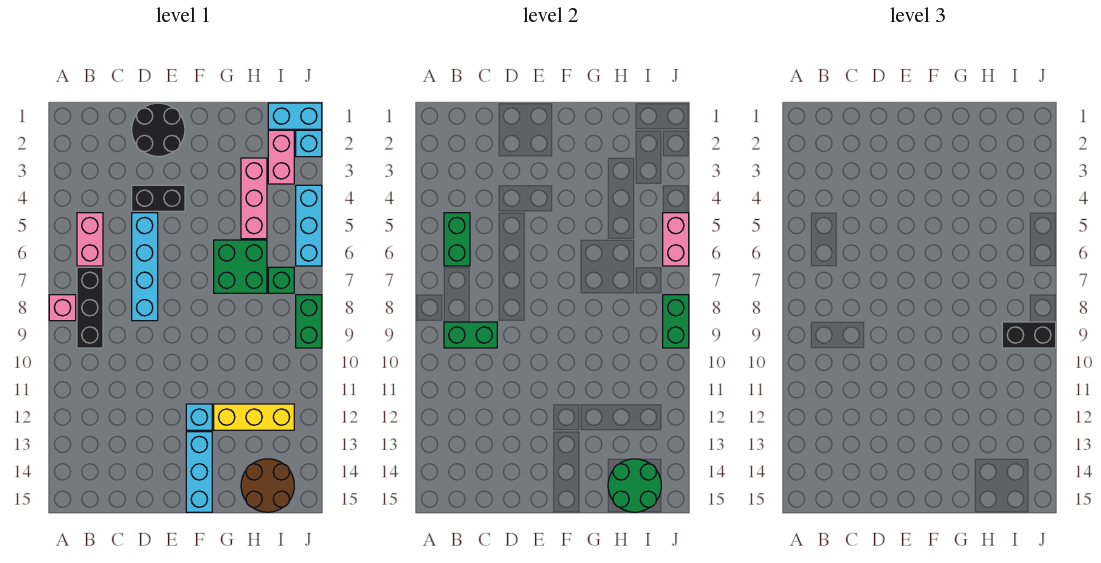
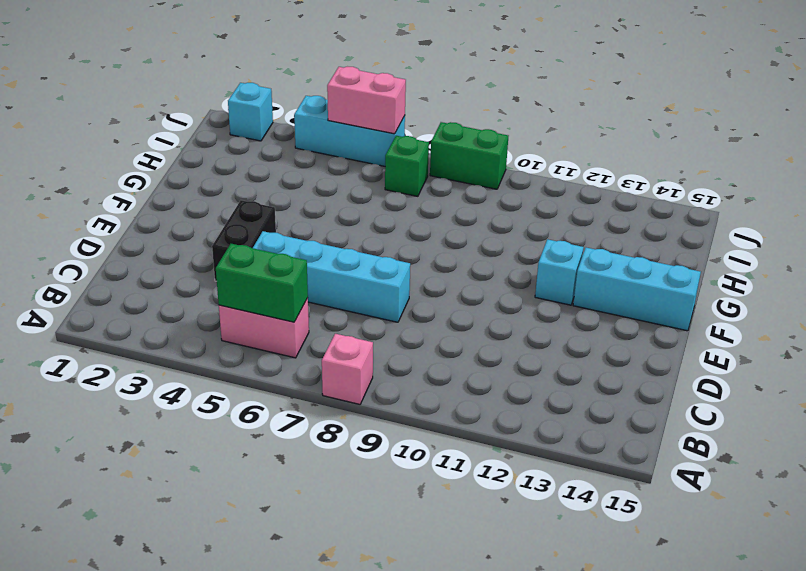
none -> black brick B7:B9 level 1
none -> black round brick D1:E2 level 1
none -> green brick G6:H7 level 1

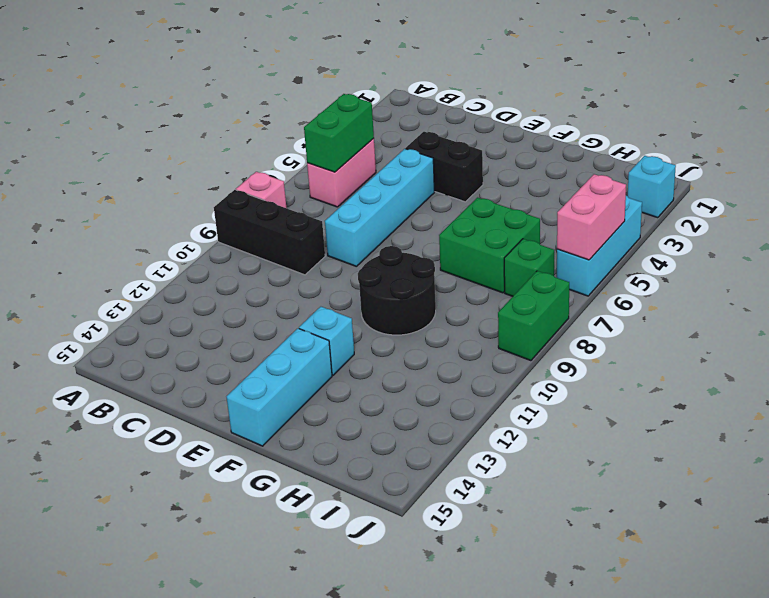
black brick A9:C9 level 1 -> black brick B7:B9 level 1
black round brick F9:G10 level 1 -> black round brick D1:E2 level 1
none -> yellow brick G12:I12 level 1
none -> pink brick H3:H5 level 1
none -> brown round brick H14:I15 level 1

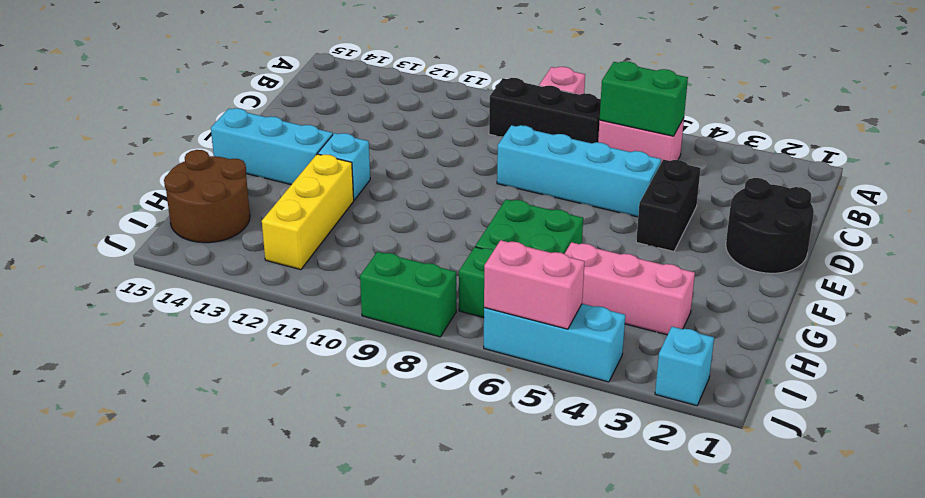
none -> cyan brick I1:J1 level 1
none -> pink brick I2:I3 level 1
none -> green brick B9:C9 level 2

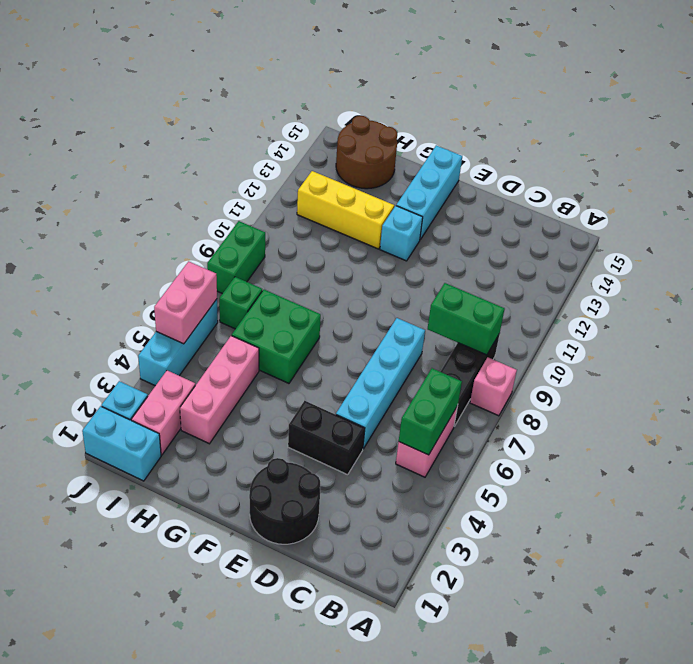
none -> green round brick H14:I15 level 2
none -> green brick J8:J9 level 2
none -> black brick I9:J9 level 3

